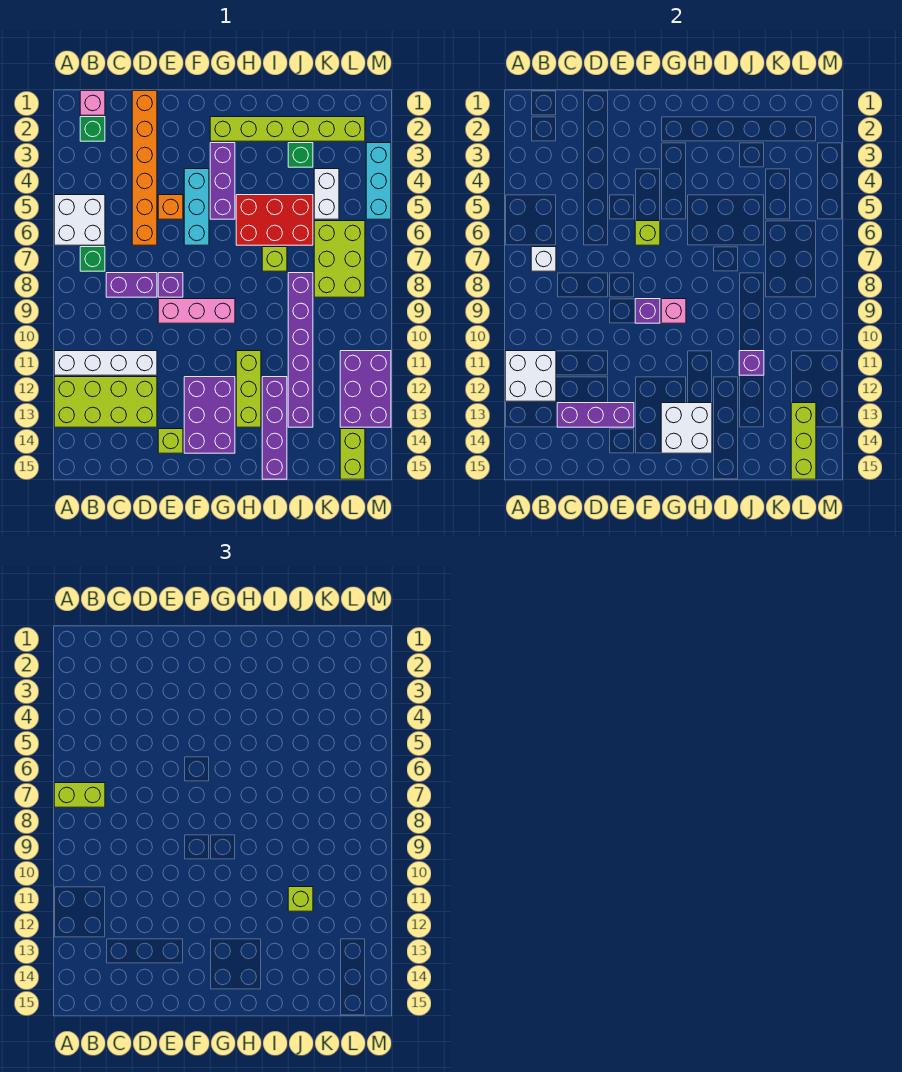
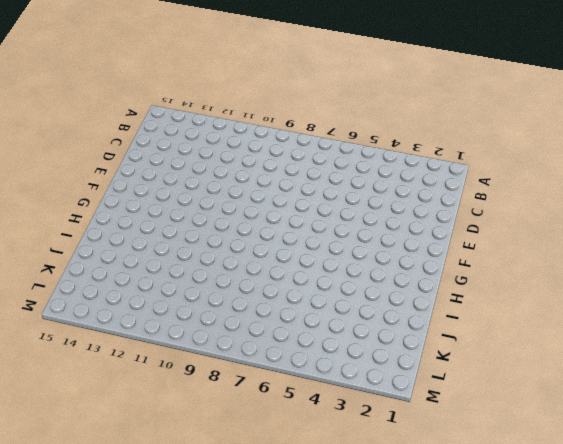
none -> white brick A5:B6 level 1
none -> white brick A11:D11 level 1
none -> lime brick A12:D13 level 1
none -> pink brick B1 level 1

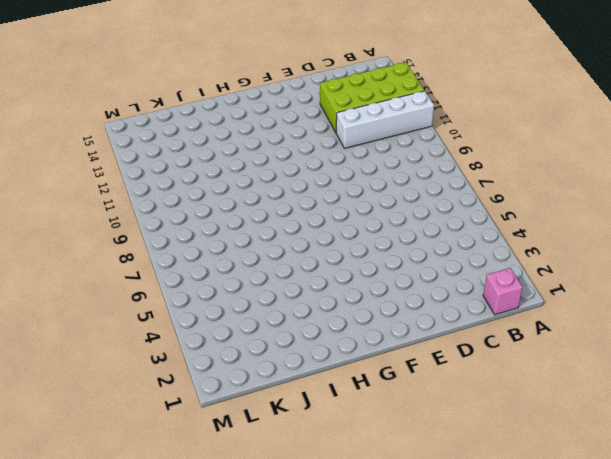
none -> white brick A5:B6 level 1
none -> green brick B2 level 1
none -> green brick B7 level 1
none -> purple brick C8:D8 level 1

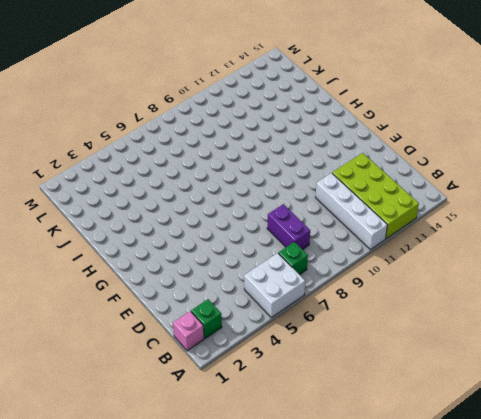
none -> orange brick D1:D6 level 1
none -> orange brick E5 level 1
none -> purple brick E8 level 1
none -> pink brick E9:G9 level 1

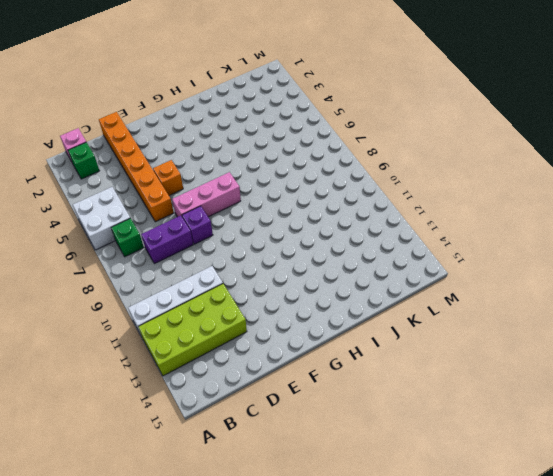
pink brick E7:G7 level 1 -> pink brick E9:G9 level 1
none -> lime brick E14 level 1
none -> cyan brick F4:F6 level 1
none -> purple brick F12:G14 level 1
none -> lime brick G2:L2 level 1

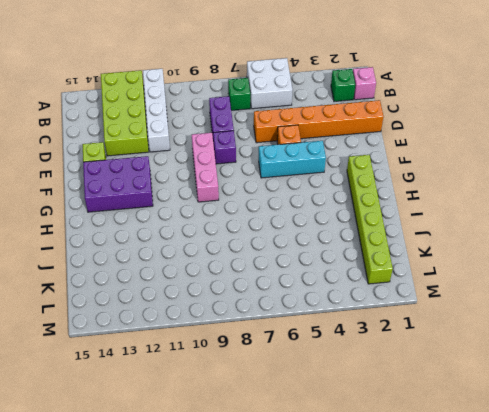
none -> purple brick G3:G5 level 1
none -> red brick H5:J6 level 1
none -> lime brick H11:H13 level 1
none -> lime brick I7 level 1

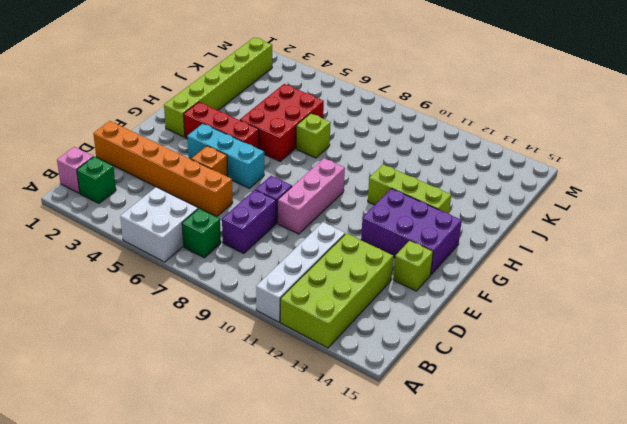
red brick G3:G5 level 1 -> purple brick G3:G5 level 1
none -> purple brick I12:I15 level 1
none -> green brick J3 level 1
none -> purple brick J8:J13 level 1
none -> white brick K4:K5 level 1

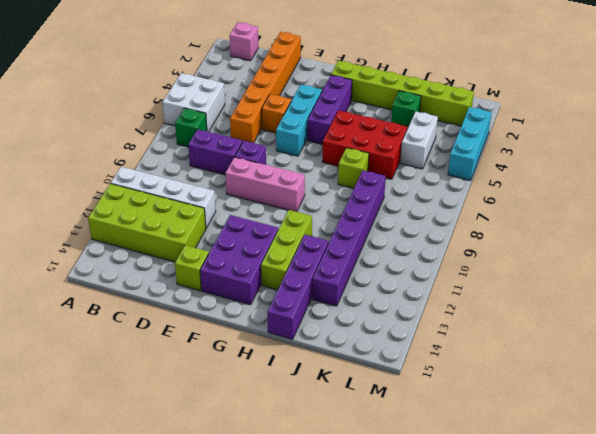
none -> green brick B2 level 1
none -> lime brick K6:L8 level 1
none -> purple brick L11:M13 level 1
none -> lime brick L14:L15 level 1

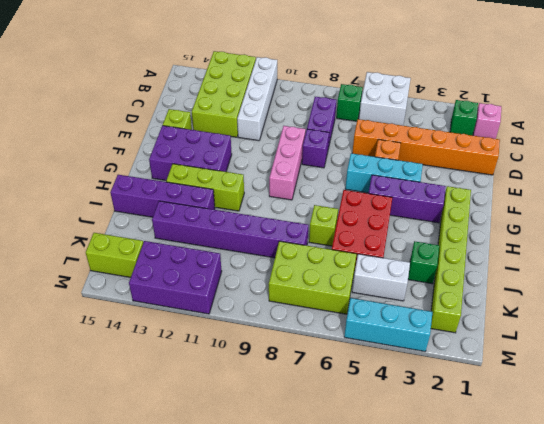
none -> white brick A11:B12 level 2
none -> white brick B7 level 2
none -> purple brick C13:E13 level 2
none -> lime brick F6 level 2

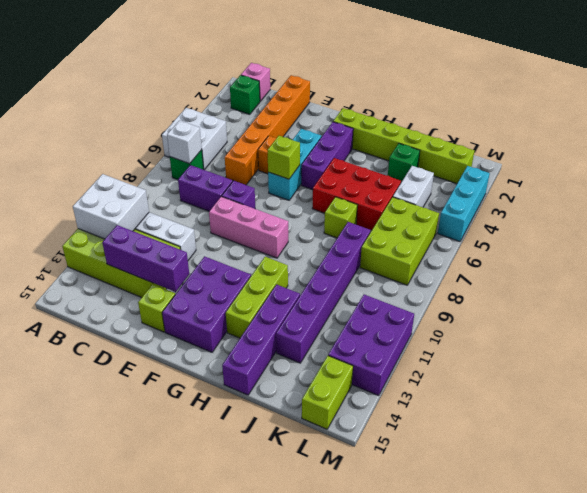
none -> purple brick F9 level 2
none -> pink brick G9 level 2
none -> white brick G13:H14 level 2
none -> purple brick J11 level 2

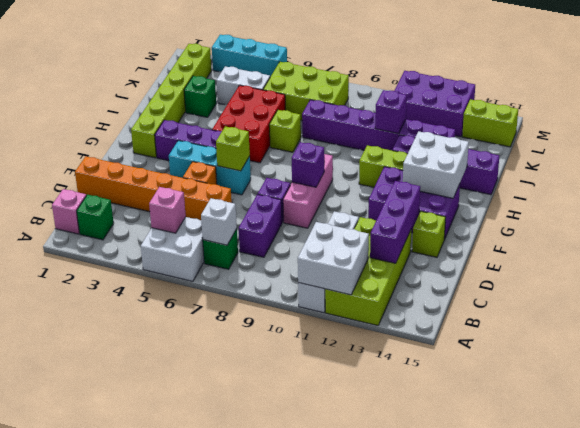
pink brick B5 level 2 -> pink brick G9 level 2
none -> lime brick L13:L15 level 2
none -> lime brick A7:B7 level 3
none -> lime brick J11 level 3

